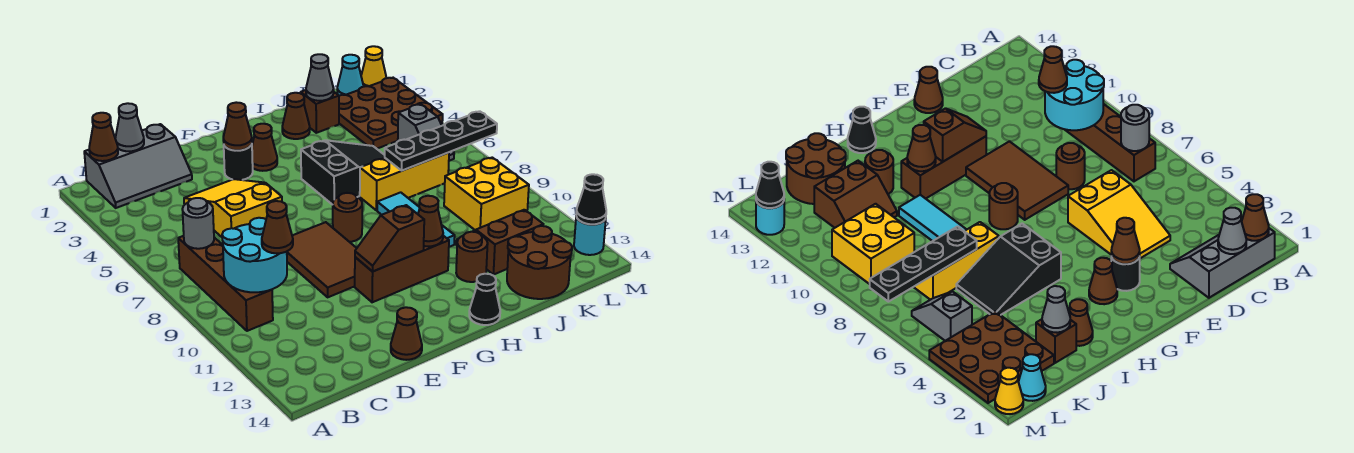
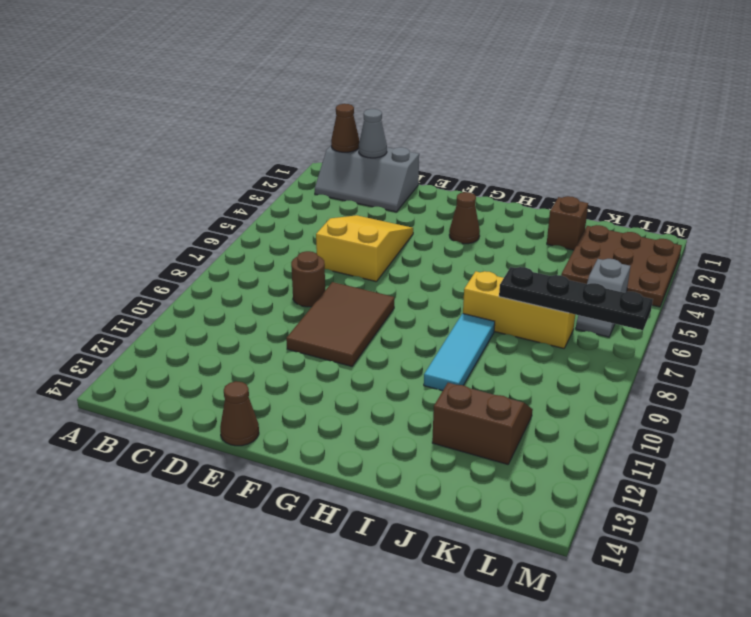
none -> brown brick B7:B10 level 1
none -> black round brick F3 level 1
none -> brown brick F11:H11 level 1
none -> brown round brick G8 level 1

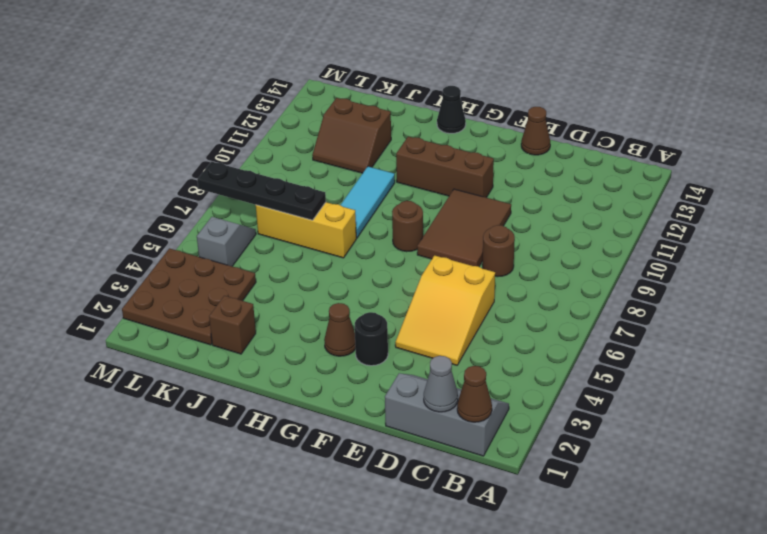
none -> brown brick B7:B10 level 1
none -> black slope H5:J6 level 1 top H
none -> brown cone I2 level 1
none -> brown round brick I12 level 1

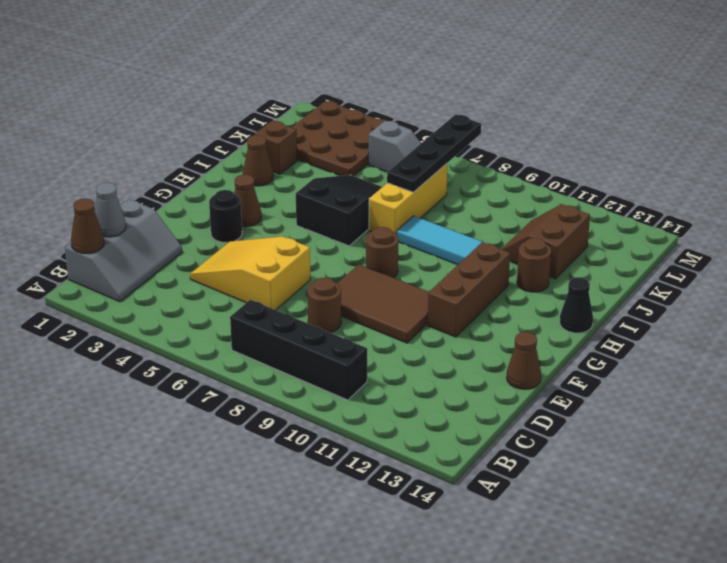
black brick B7:B10 level 1 -> brown brick B7:B10 level 1
none -> brown round brick J13:K14 level 1
none -> yellow brick K9:L10 level 1
none -> cyan cone L1 level 1
none -> yellow cone M1 level 1

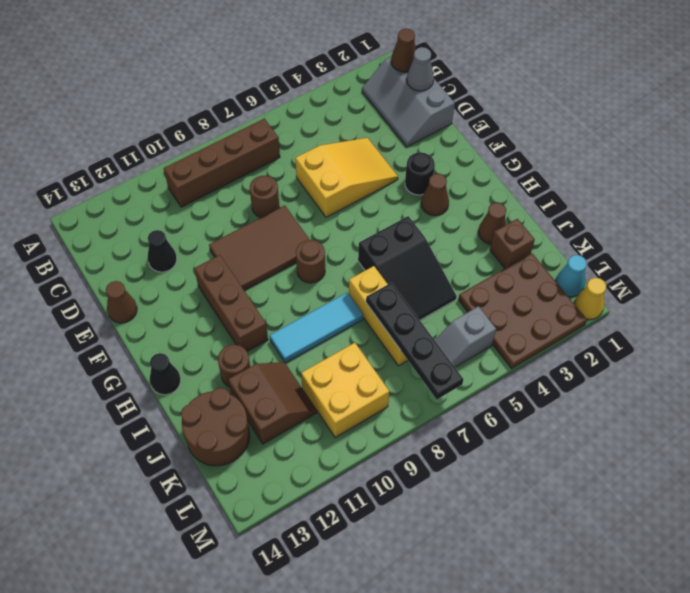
black cone D12 level 1 -> black cone M13 level 2
none -> cyan round brick M13 level 1
none -> grey round brick B7 level 2
none -> cyan round brick B9:C10 level 2
none -> brown cone F3 level 2

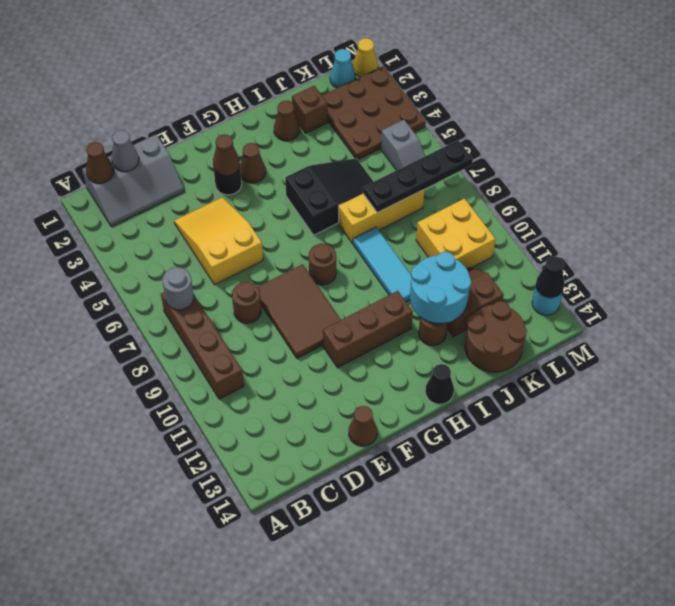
cyan round brick I11:J12 level 2 -> cyan round brick B9:C10 level 2
none -> brown slope F11:G11 level 2 top G
none -> brown cone H11 level 2
none -> grey cone J2 level 2
none -> brown cone C10 level 3

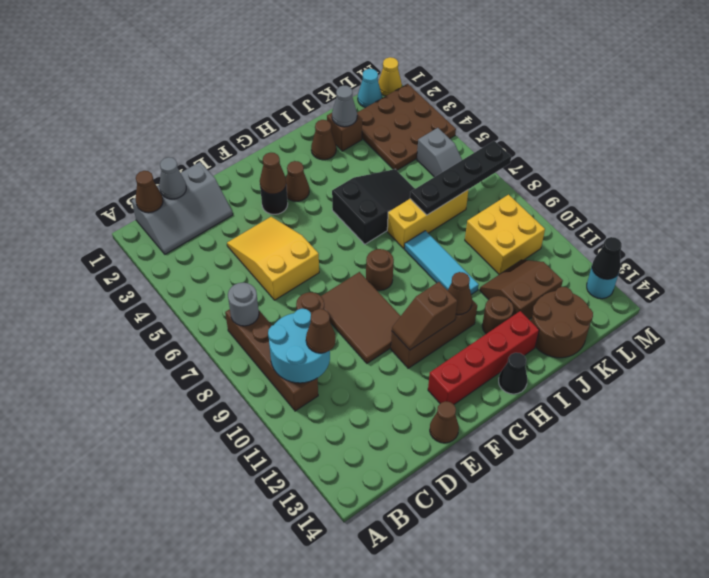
red brick F13:I13 level 1 -> none

